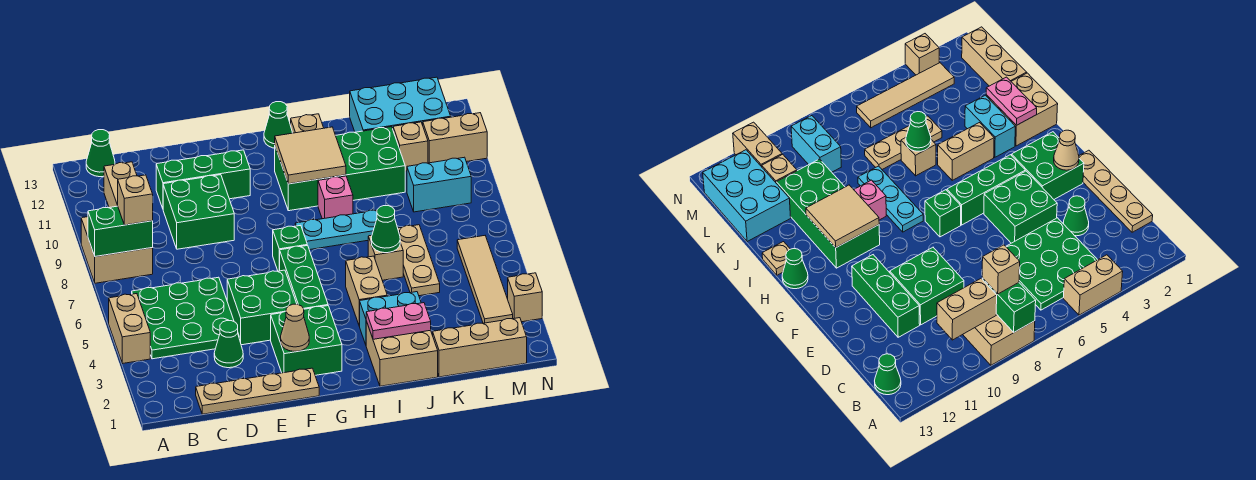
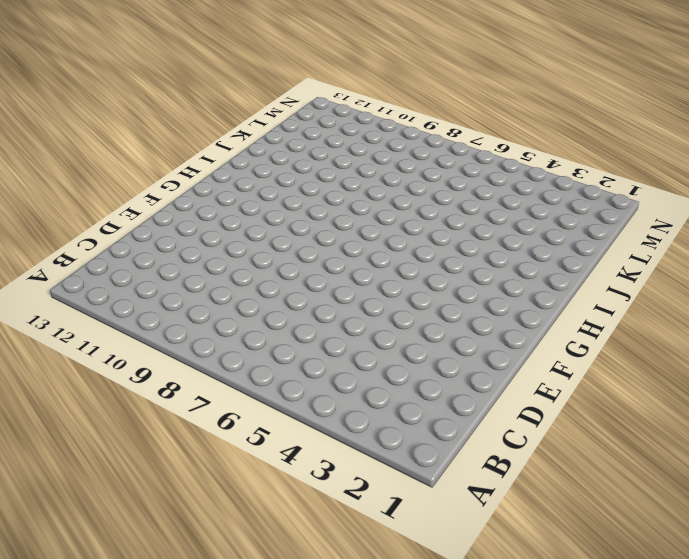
none -> tan brick A4:A5 level 1
none -> tan brick A8:B9 level 1
none -> green plate B4:D6 level 1
none -> green cone B13 level 1

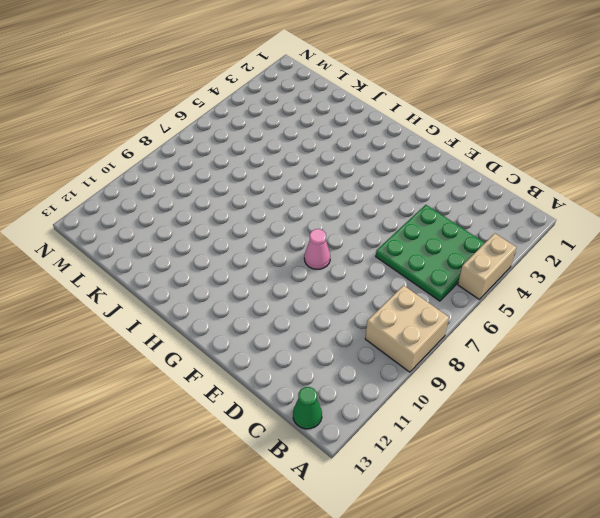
pink cone F8 level 1 -> none
none -> tan plate C1:F1 level 1
none -> green cone D3 level 1
none -> green brick D9:E10 level 1
none -> green brick D11:F11 level 1

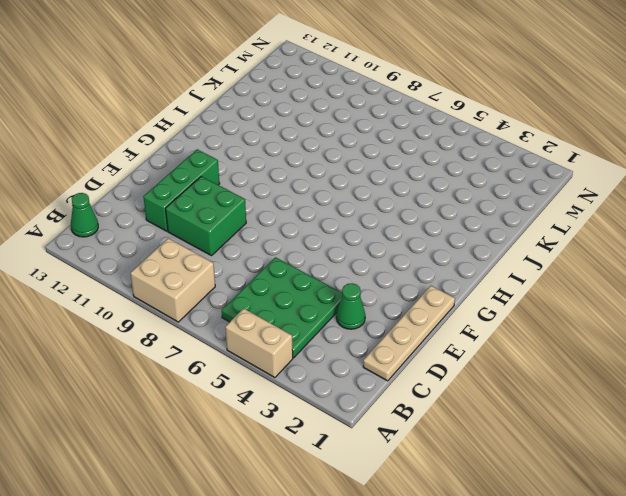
none -> green brick E4:F5 level 1
none -> green brick F2:G3 level 1
none -> green brick G4:G6 level 1
none -> green brick G7 level 1

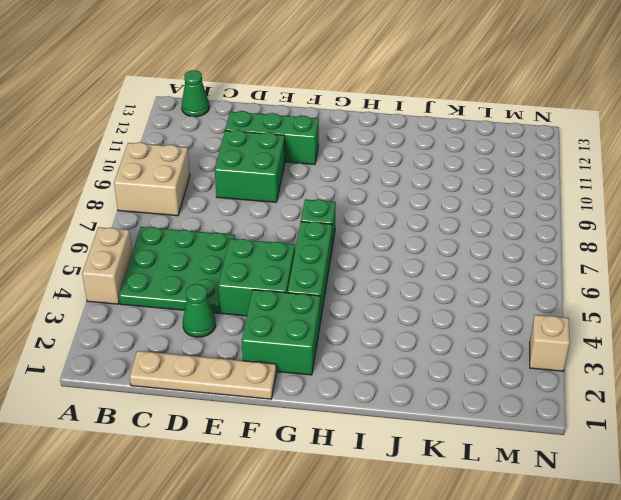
none -> cyan plate H8:J8 level 1
none -> green brick H10:K11 level 1
none -> green cone H13 level 1
none -> tan brick I1:J2 level 1

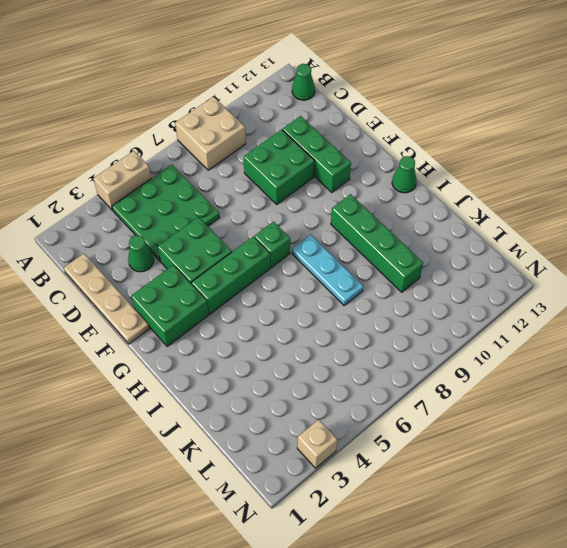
green brick H10:K10 level 1 -> green brick H10:K11 level 1
none -> tan brick I1:J2 level 1
none -> cyan brick I3:J3 level 1
none -> tan brick I4:I5 level 1
none -> pink brick I9 level 1

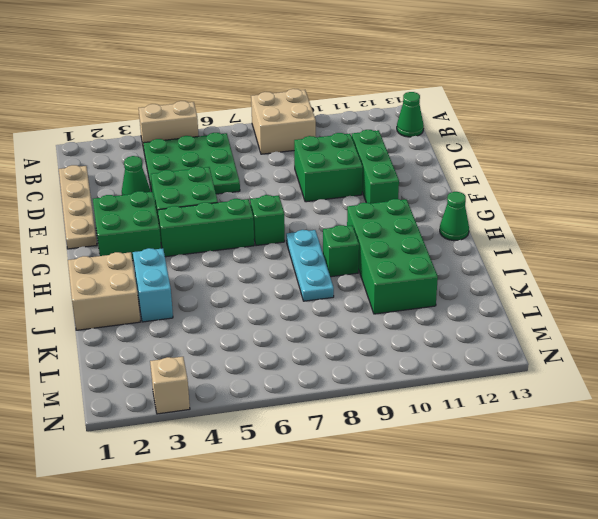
green brick I9 level 1 -> pink brick I9 level 1
none -> tan brick I4:I5 level 1
none -> tan plate I13 level 1
none -> tan brick J6 level 1
none -> tan brick K1:M1 level 1

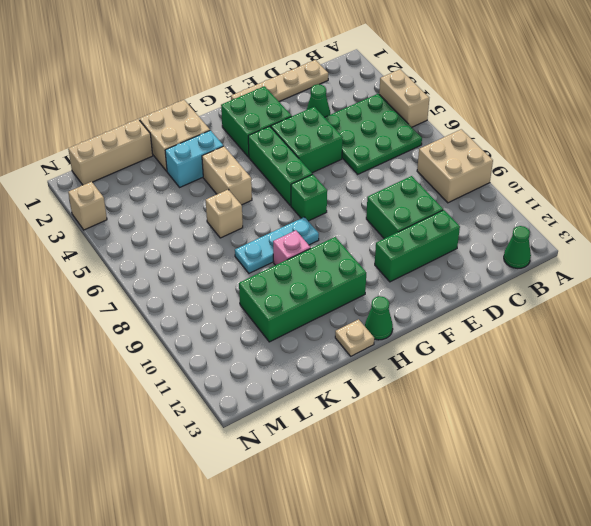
none -> tan plate K5:K7 level 1
none -> cyan brick K12:M13 level 1
none -> cyan brick L9:M9 level 1
none -> tan brick L11 level 1

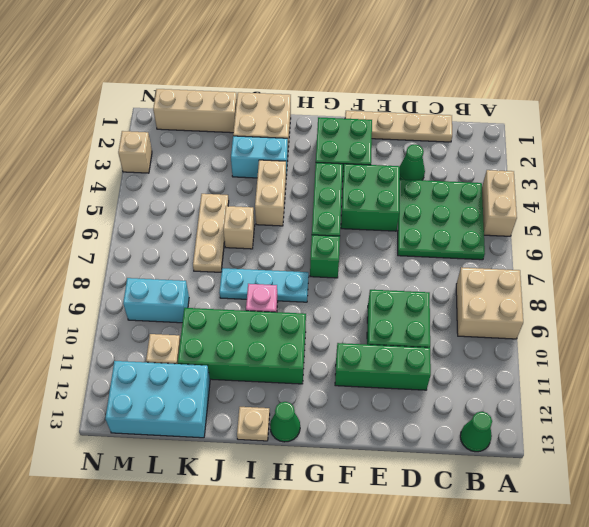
none -> tan tile M3:M6 level 1
none -> tan brick M11:N11 level 1
none -> green brick A8:B8 level 2
none -> tan brick B9:B10 level 2

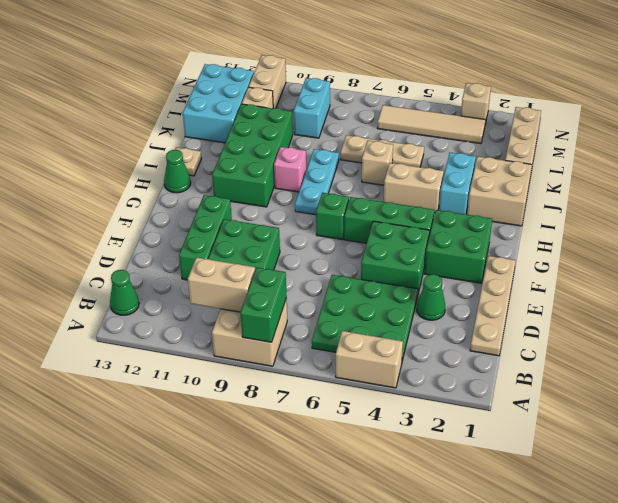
none -> tan cone F2 level 2
none -> tan tile H10:I11 level 2
none -> pink plate I2:J2 level 2
none -> green cone J6 level 2

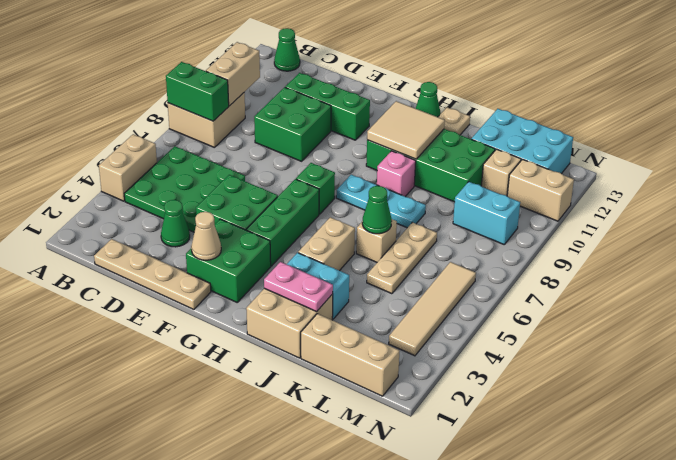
none -> tan brick N3 level 1
none -> tan brick B8 level 3

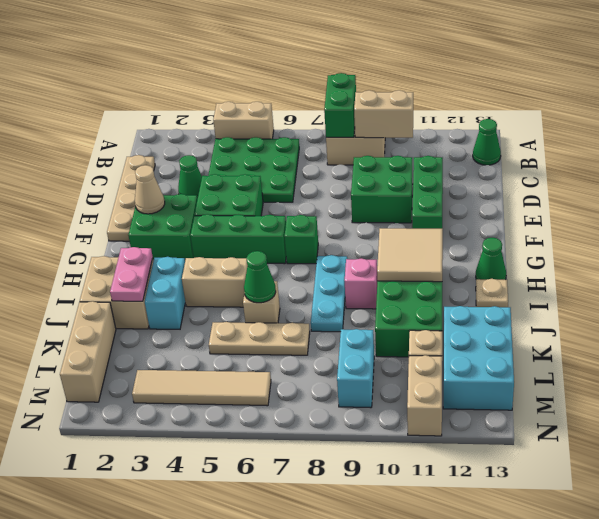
none -> tan brick N3 level 1
none -> tan brick B8 level 3

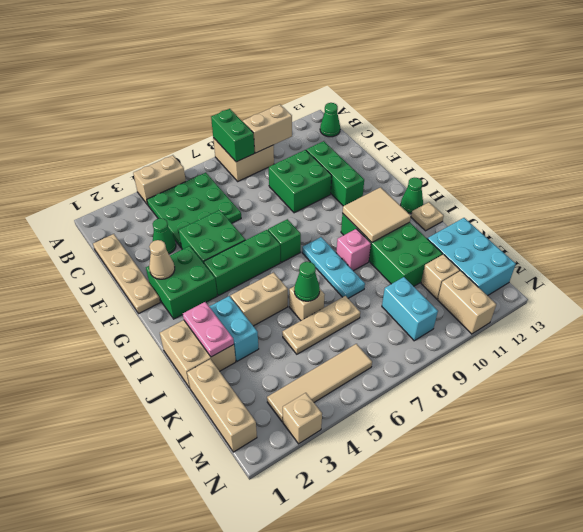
none -> tan brick B8 level 3

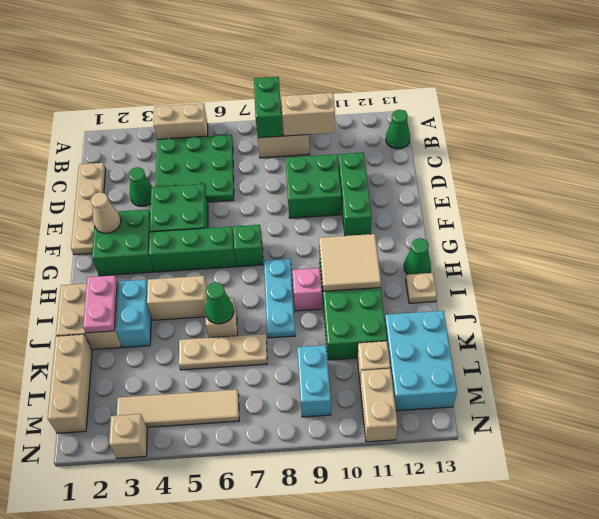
none -> tan brick B8 level 3

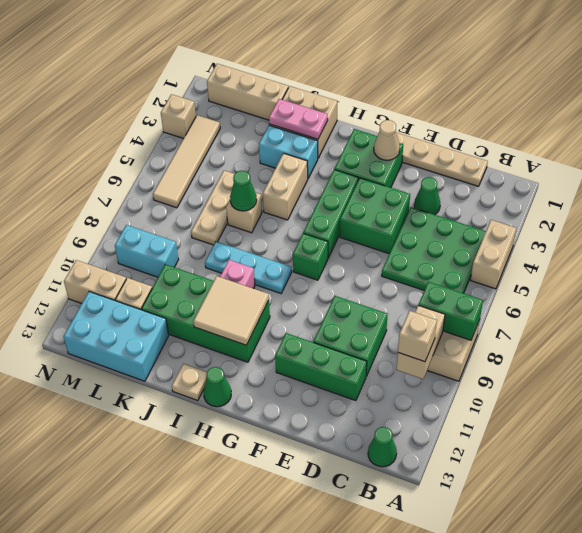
tan brick B10 level 3 -> tan brick B8 level 3

